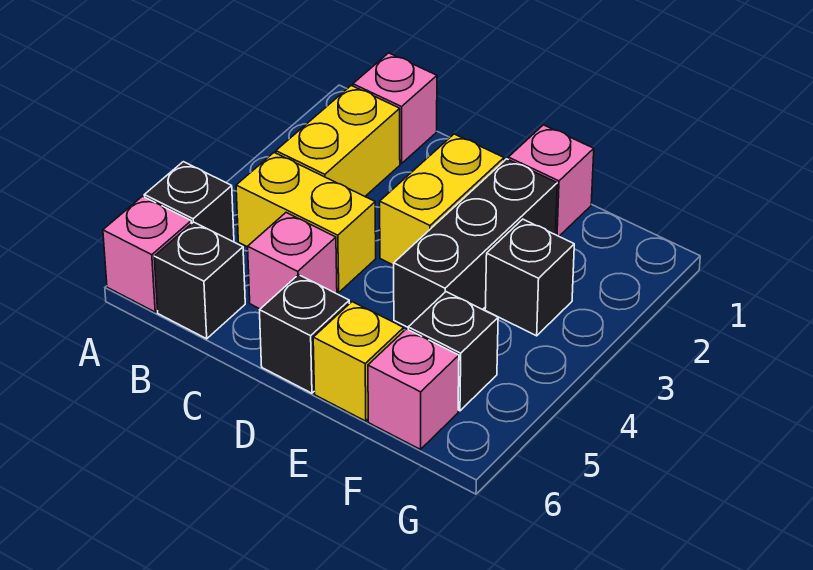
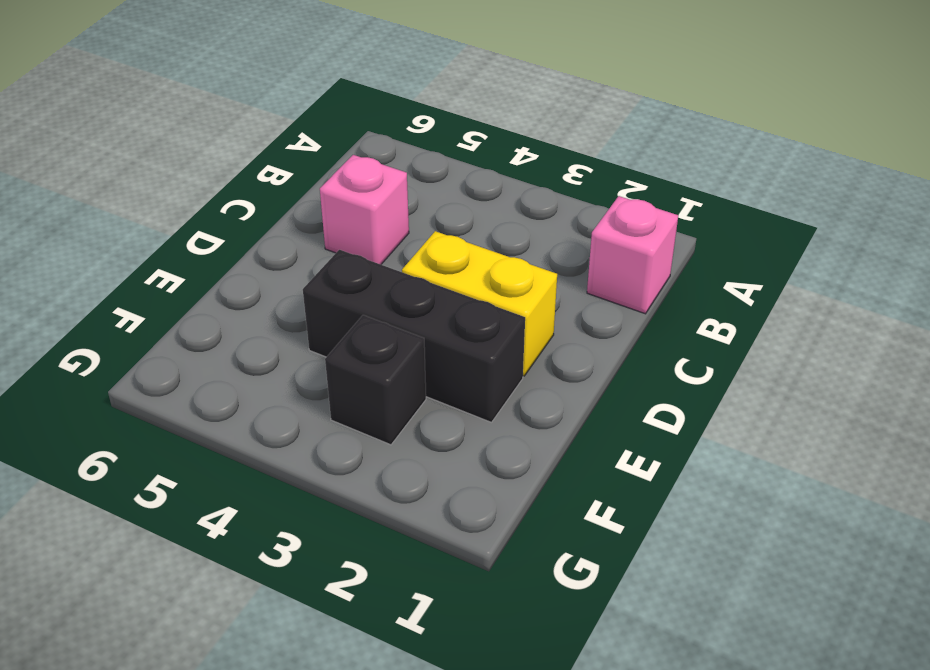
none -> black brick A5 level 1
none -> pink brick A6 level 1
none -> yellow brick B2:B3 level 1

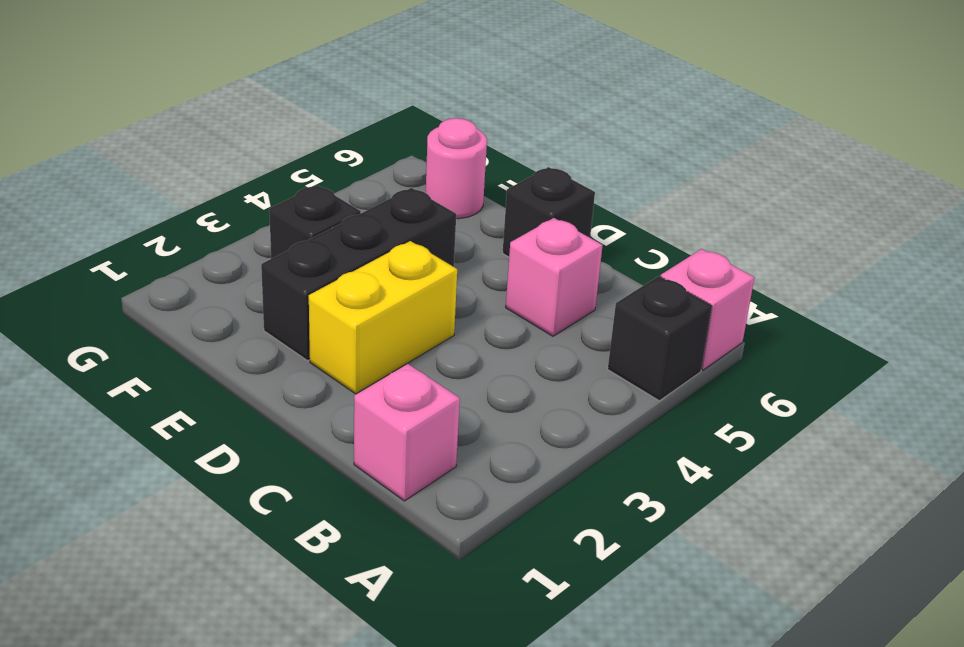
pink round brick F6 level 1 -> pink brick F6 level 1
none -> yellow brick B2:B3 level 1
none -> yellow brick B4:C4 level 1
none -> black brick B6 level 1

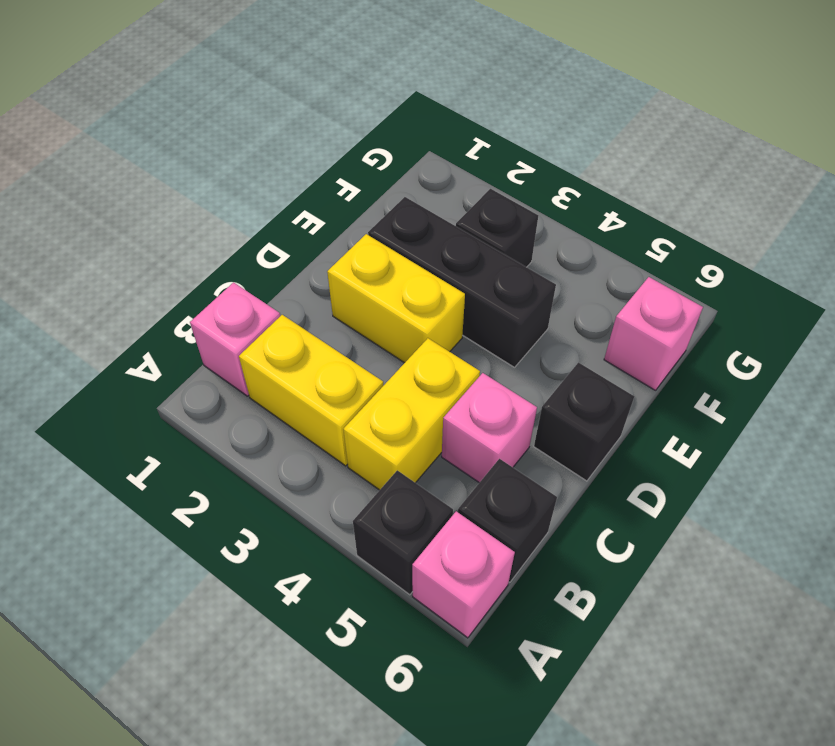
none -> pink brick E1 level 1
none -> yellow brick E6 level 1
none -> black brick F5 level 1

